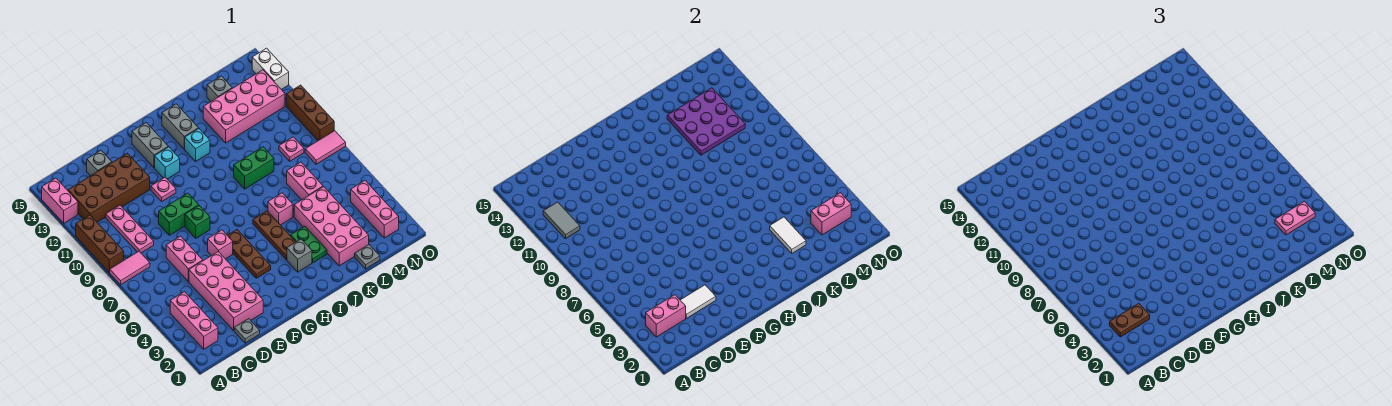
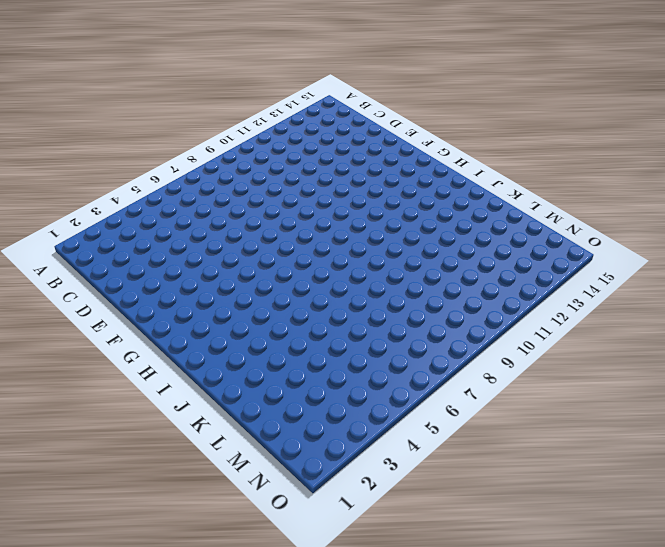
none -> pink tile A8:B8 level 1
none -> brown brick A9:A11 level 1
none -> pink brick A13:A14 level 1
none -> pink brick B2:B4 level 1

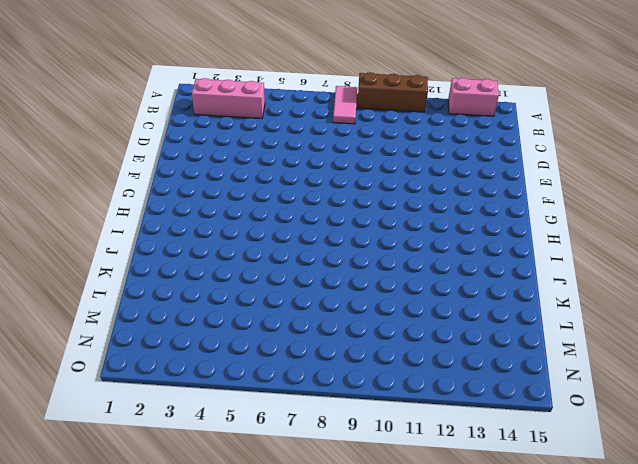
none -> brown brick B12:E13 level 1
none -> pink plate C9:C11 level 1
none -> grey plate D1 level 1
none -> pink brick D2:E5 level 1

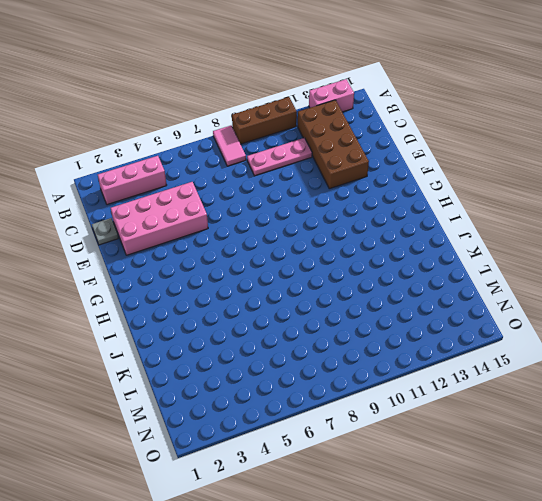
none -> pink brick D6:D7 level 1
none -> grey brick D14 level 1
none -> green brick E9:F9 level 1
none -> pink brick F6 level 1

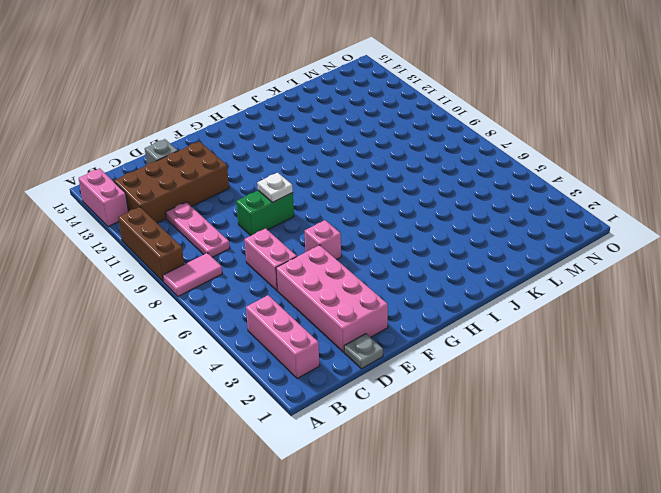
white plate F9 level 2 -> none
none -> green brick F8 level 1
none -> pink plate F11 level 1
none -> brown plate G4:G6 level 1
none -> cyan brick G12 level 1

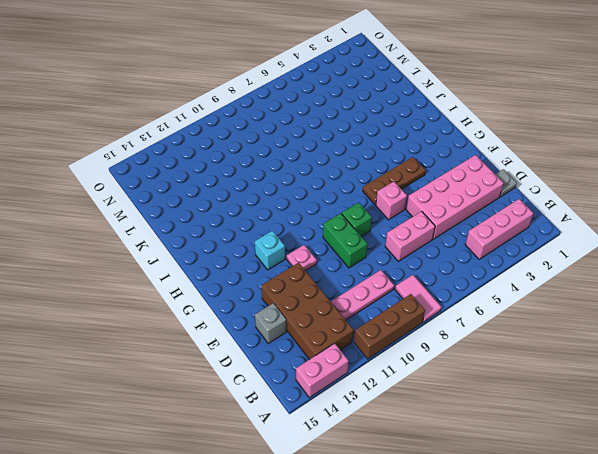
none -> grey brick G13:G14 level 1
none -> grey brick I3 level 1
none -> brown plate I4:I6 level 1
none -> cyan brick I12 level 1

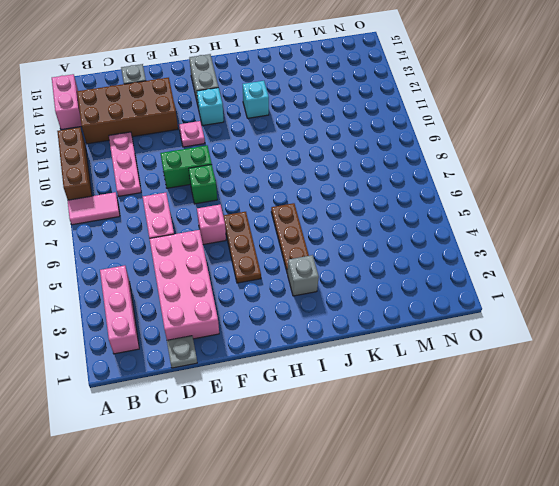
none -> grey brick I13:I14 level 1
none -> green plate J3:J4 level 1
none -> pink brick J6 level 1
none -> green brick J9:K9 level 1

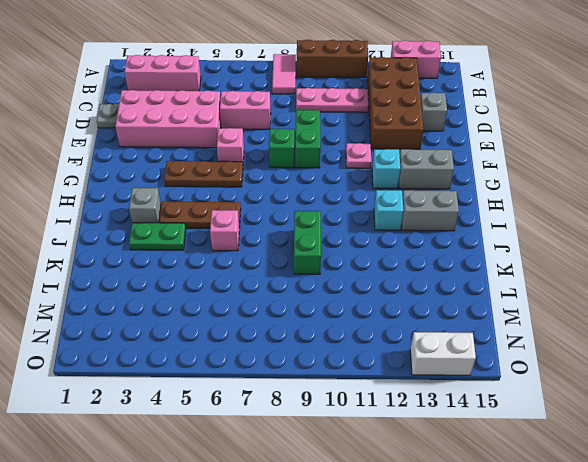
none -> pink brick K2:L5 level 1
none -> pink brick K12:N13 level 1
none -> grey plate L1 level 1
none -> pink brick L6:L7 level 1

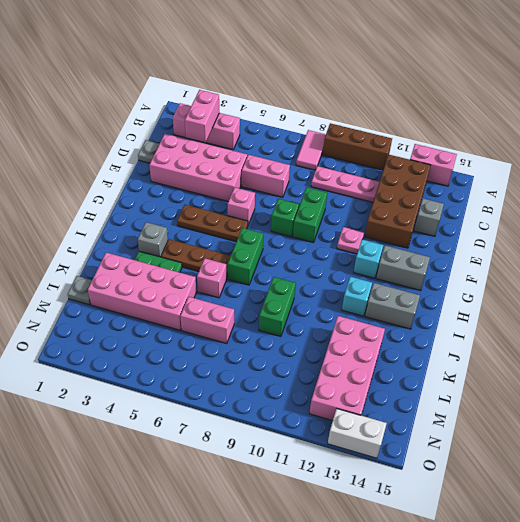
green brick H7:I7 level 1 -> none
none -> grey brick L14 level 1
none -> pink plate M9 level 1
none -> pink brick N2:N4 level 1
none -> pink tile N8:O8 level 1

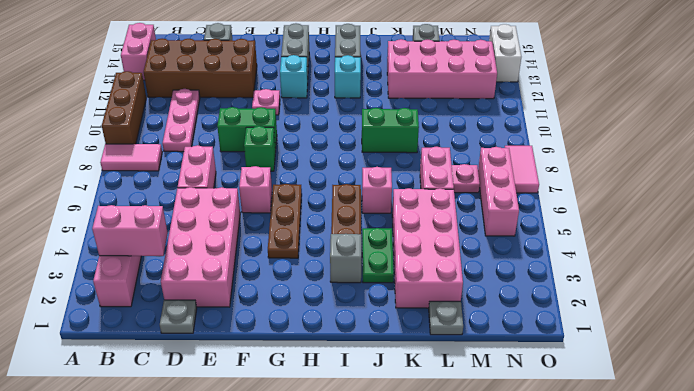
pink plate M7 level 1 -> pink plate M9 level 1
pink brick N5:N7 level 1 -> pink brick N2:N4 level 1
pink tile O7:O8 level 1 -> pink tile N8:O8 level 1
none -> brown brick O9:O11 level 1
none -> grey tile B11:B12 level 2
none -> white tile D3:E3 level 2
none -> white tile K3:K4 level 2

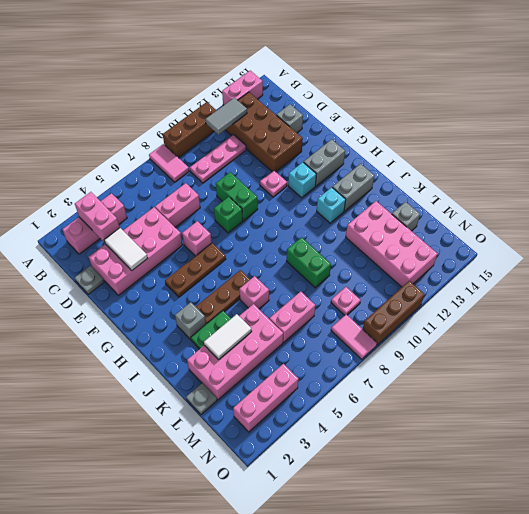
none -> white brick O13:O14 level 1
none -> purple plate K11:M13 level 2
none -> pink brick M3:N3 level 2
none -> brown plate B3:C3 level 3

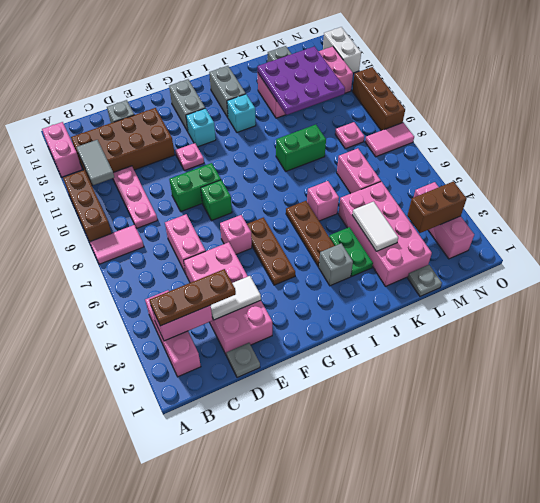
brown plate B3:D3 level 3 -> brown plate B3:C3 level 3
brown brick M3:N3 level 2 -> pink brick M3:N3 level 2
none -> pink plate M3:N3 level 3

